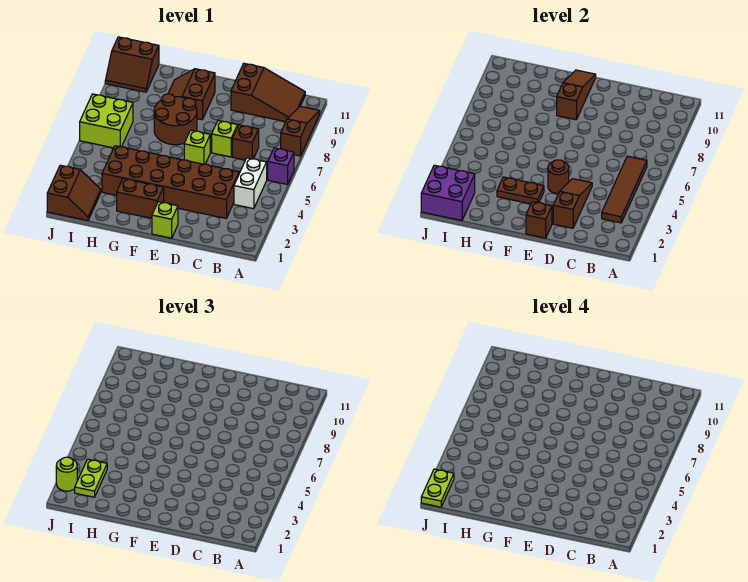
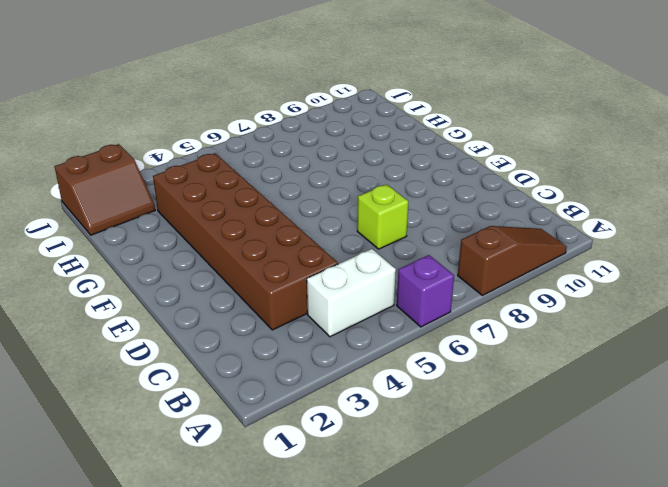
none -> brown slope B10:D11 level 1 top D
none -> brown brick C7 level 1
none -> lime brick E1 level 1

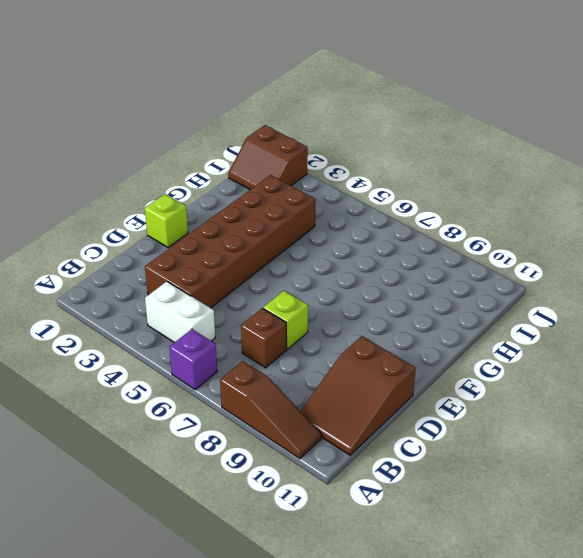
none -> lime brick E6 level 1
none -> brown brick F2:G2 level 1
none -> brown round brick F7:G8 level 1

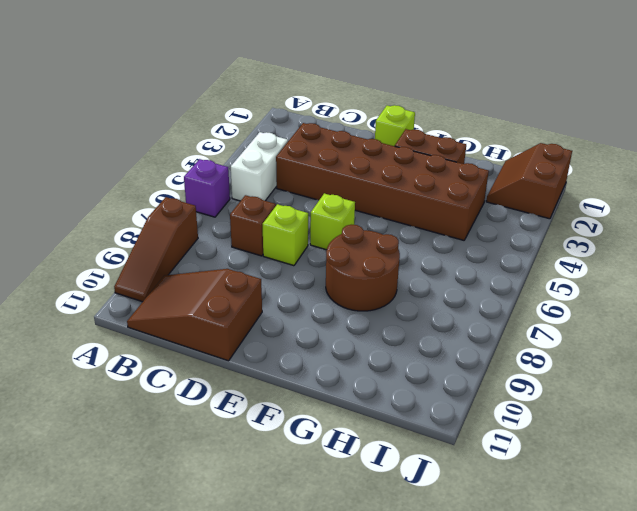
none -> brown slope F9:G10 level 1 top F
none -> lime brick I6:J7 level 1
none -> brown slope I10:J11 level 1 top 11

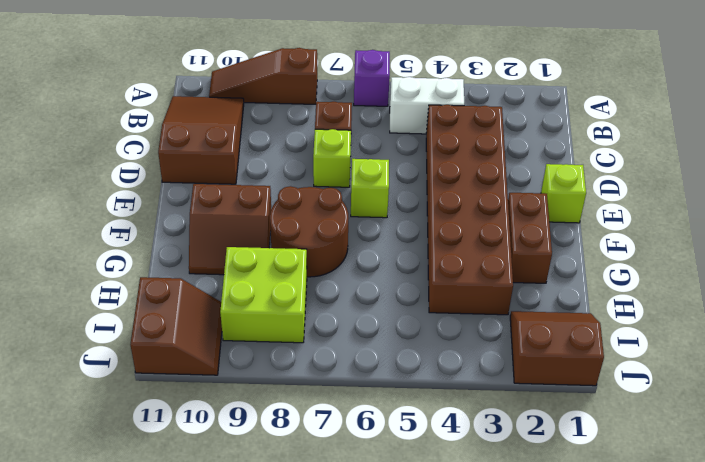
lime brick H8:I9 level 1 -> lime brick I6:J7 level 1
none -> brown tile B3:B6 level 2
none -> brown slope D2:D4 level 2 top 2
none -> brown brick E1 level 2

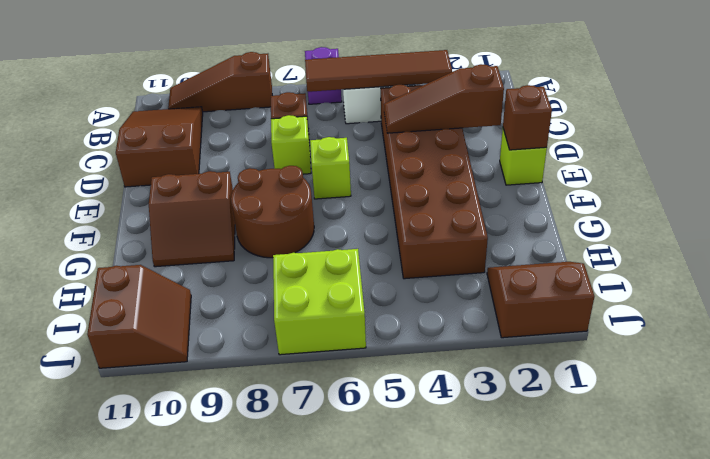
none -> brown brick F2:G2 level 1
none -> brown round brick E4 level 2
none -> brown plate F3:G3 level 2

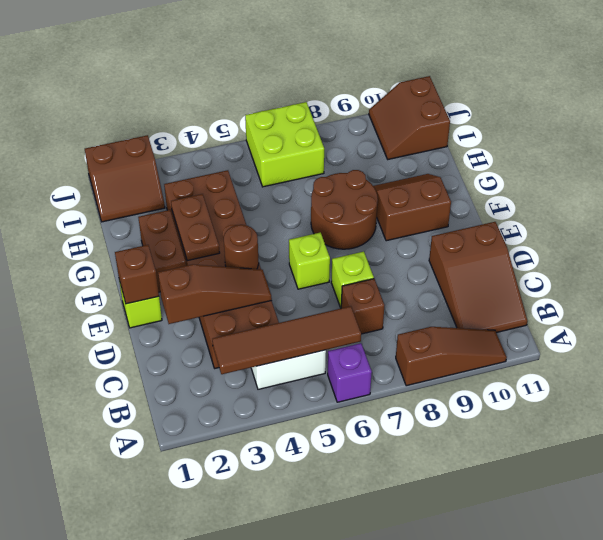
none -> brown slope F9:F11 level 2 top 9
none -> purple brick I1:J2 level 2
none -> lime plate I2:I3 level 3

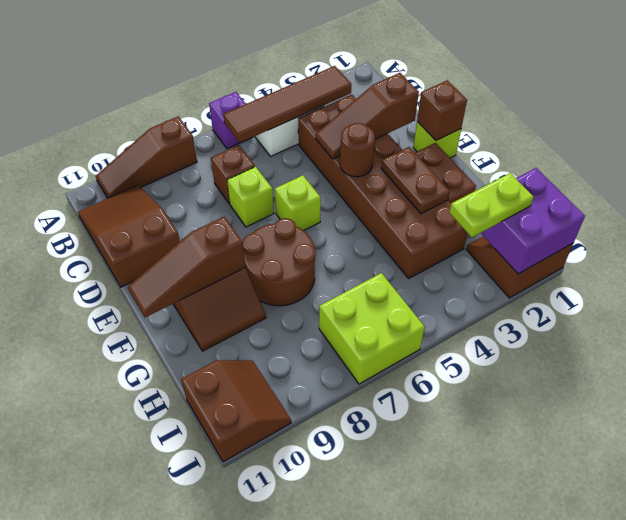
none -> lime round brick J2 level 3
none -> lime plate J1:J2 level 4

